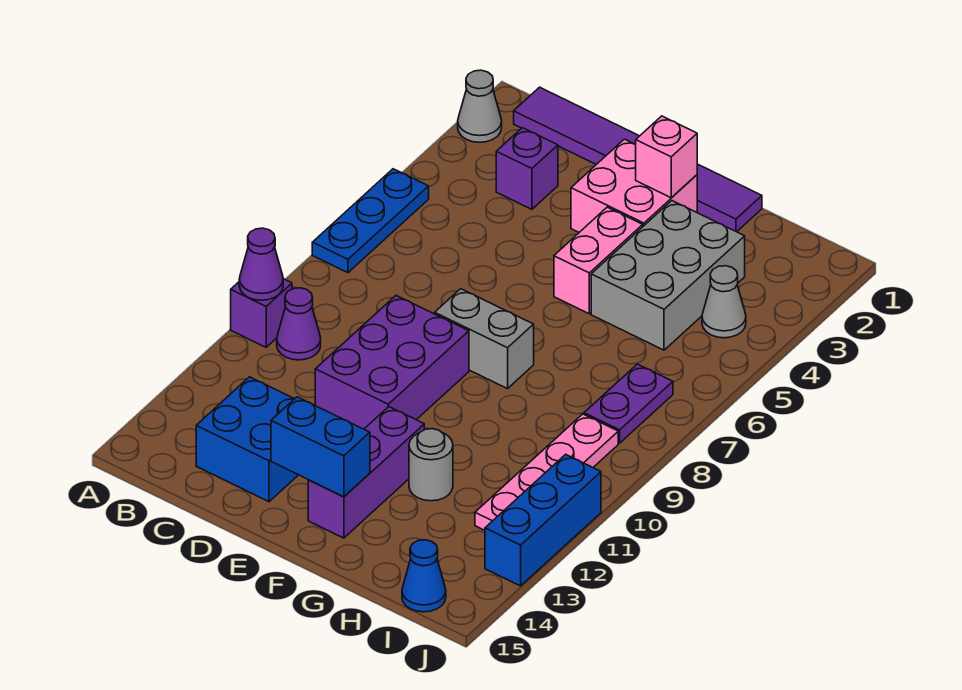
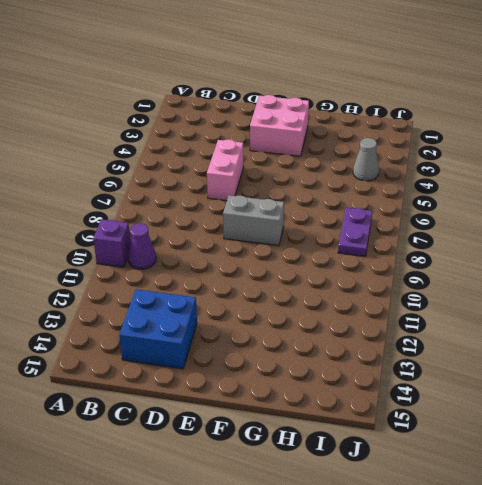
pink brick D5:D6 level 1 -> pink brick F4:F5 level 1
none -> grey cone A2 level 1
none -> blue plate A5:A7 level 1
none -> purple tile B1:G1 level 1

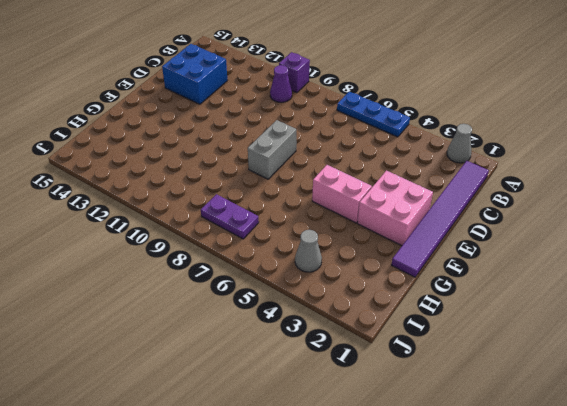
none -> purple brick C3 level 1
none -> purple brick D9:E11 level 1
none -> purple brick F12:F14 level 1

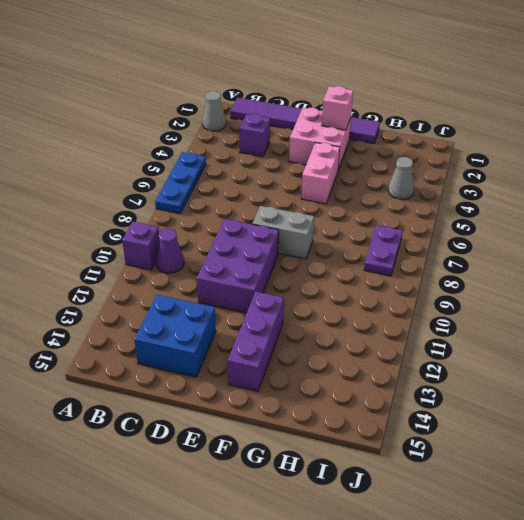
none -> grey brick G3:H5 level 1
none -> grey round brick G12 level 1
none -> pink plate I9:I12 level 1

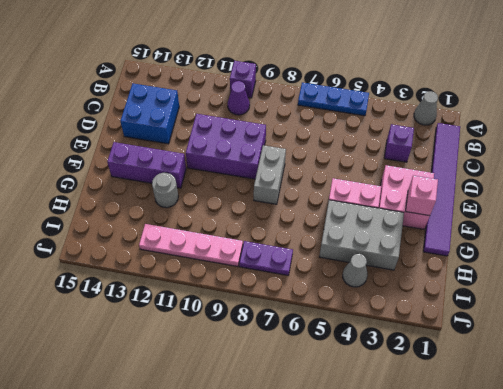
none -> blue cone I15 level 1
none -> blue brick J11:J13 level 1
none -> purple cone A10 level 2

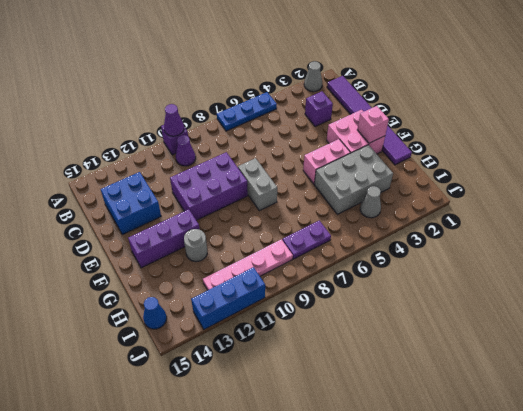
none -> blue brick E14:F14 level 2

